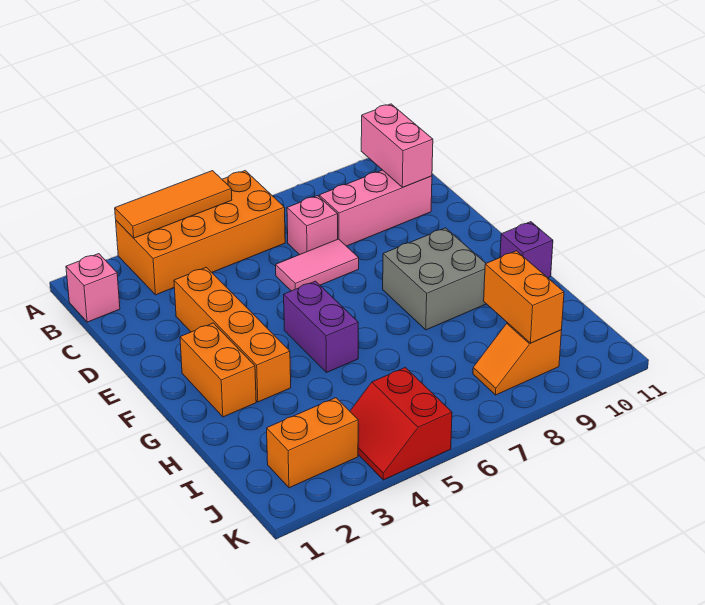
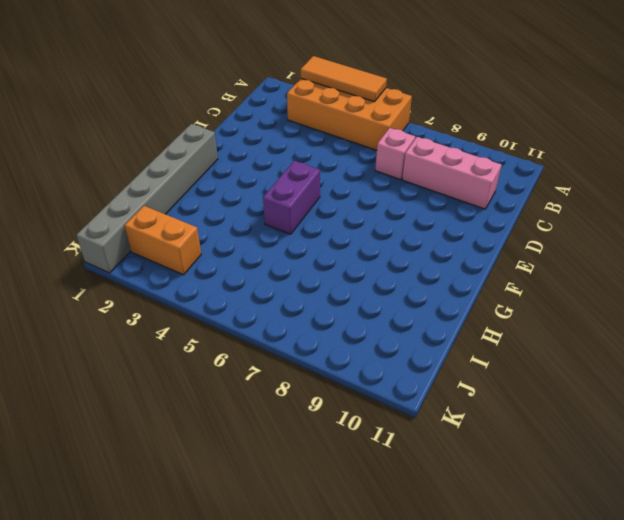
grey brick F1:K1 level 1 -> none
none -> pink brick B1 level 1
none -> orange brick D3:G3 level 1
none -> pink tile D6:D7 level 1

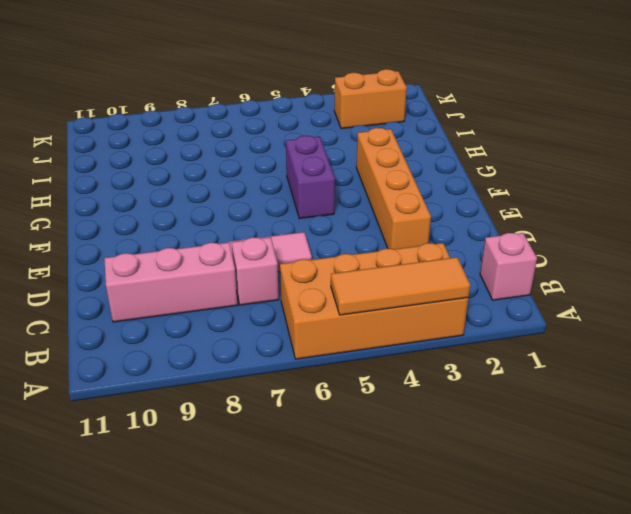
none -> orange brick F2:G2 level 1
none -> grey brick F8:G9 level 1
none -> purple brick G11 level 1

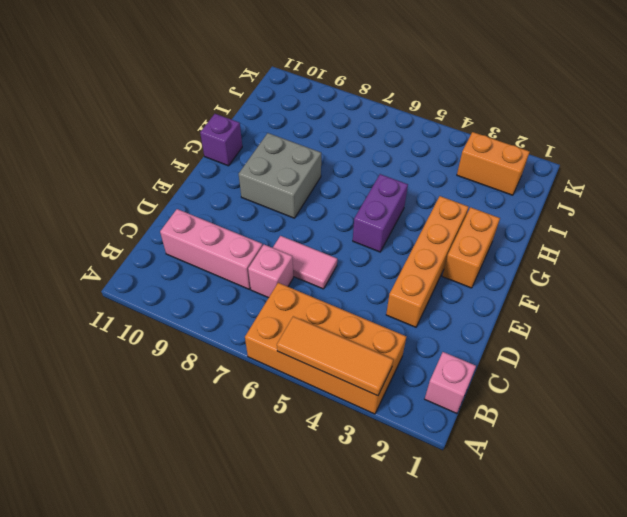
none -> red slope J4:K5 level 1 top 5
none -> orange slope J8:J9 level 1 top 9
none -> pink brick B10:C10 level 2

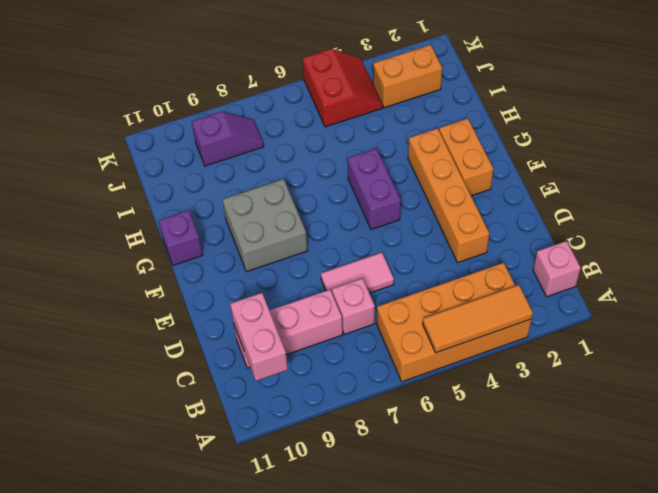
purple slope J8:J9 level 1 top 9 -> orange slope J8:J9 level 1 top 9
none -> orange brick I9:J9 level 2

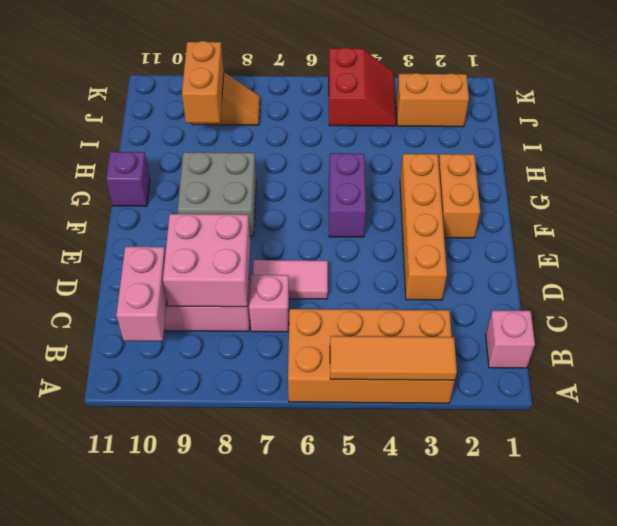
pink brick C8:D9 level 2 -> none

